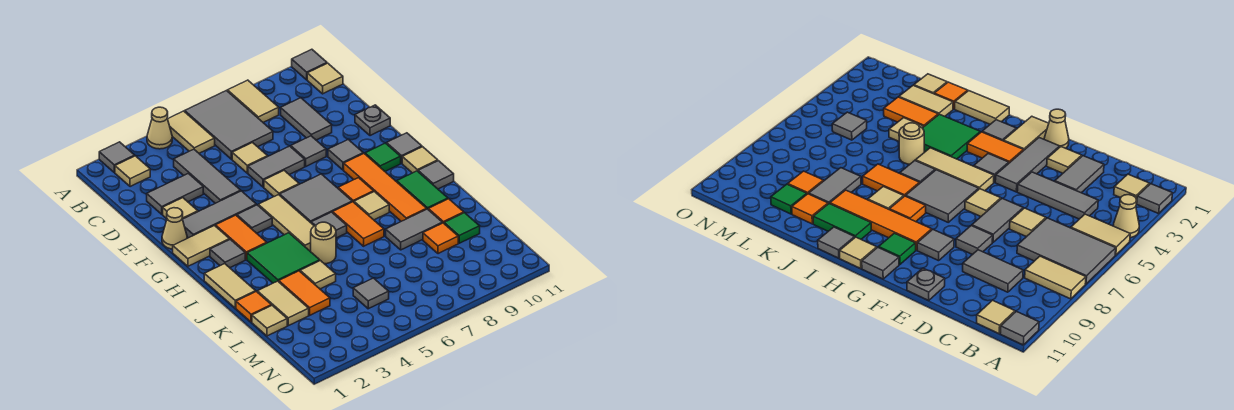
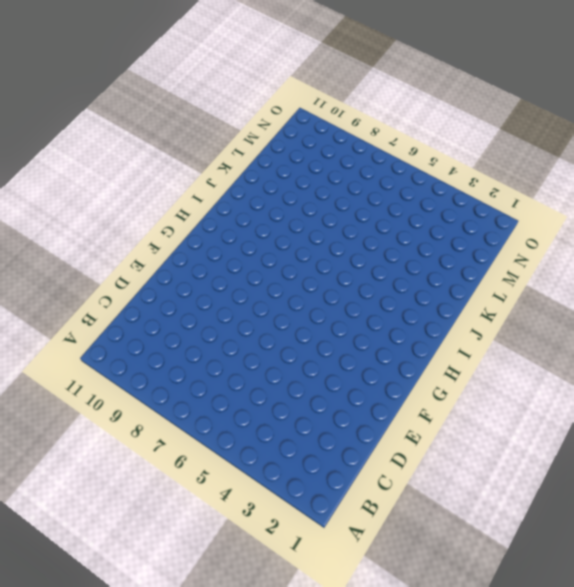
none -> grey tile A2 level 1
none -> tan cone A4 level 1
none -> tan tile A5:B5 level 1
none -> grey tile A6:C7 level 1

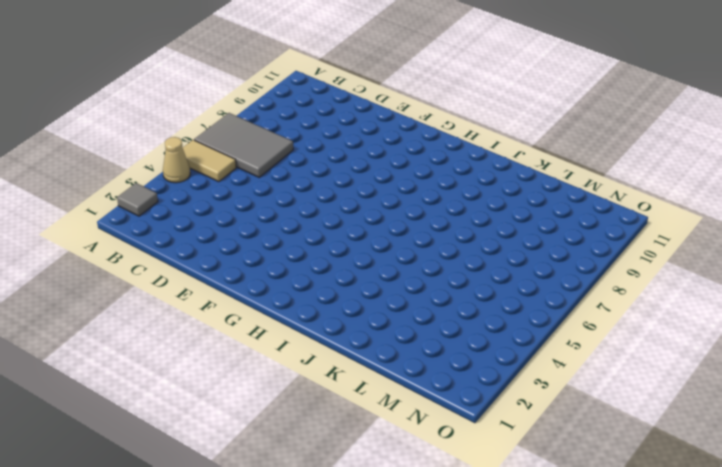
none -> tan tile A8:B8 level 1
none -> grey tile A11 level 1
none -> tan tile B2 level 1
none -> tan tile B11 level 1

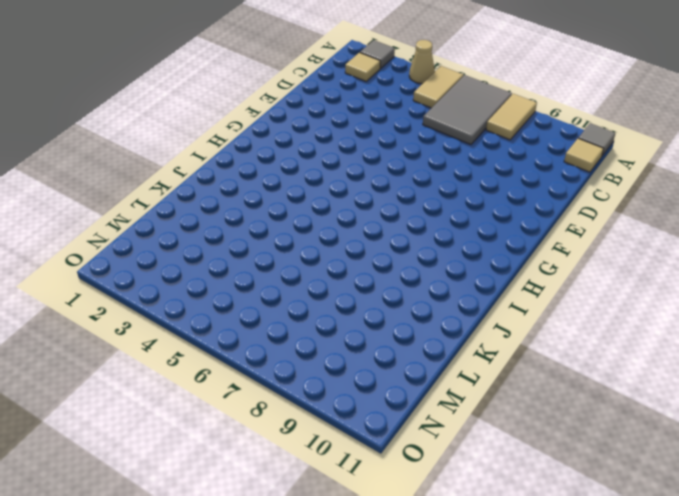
none -> grey tile C4:E4 level 1
none -> grey tile C9:D9 level 1
none -> grey tile D2:D3 level 1
none -> tan tile D6 level 1

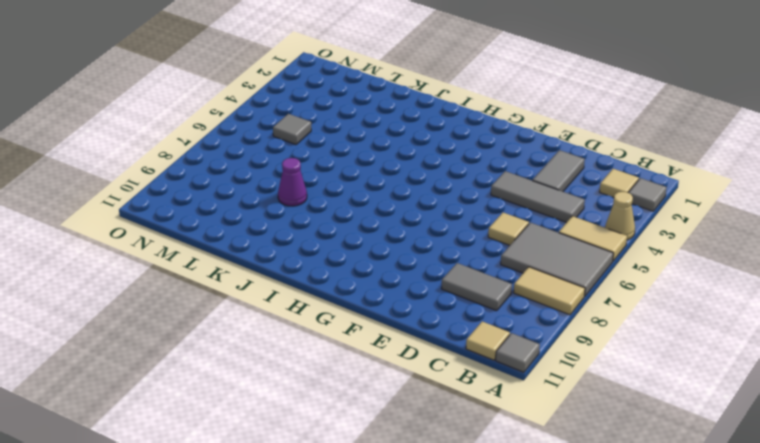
purple cone K8 level 1 -> grey tile K8:K9 level 1
none -> tan tile E2 level 1
none -> grey tile E6:E7 level 1
none -> grey tile E8 level 1
none -> grey plate E11 level 1

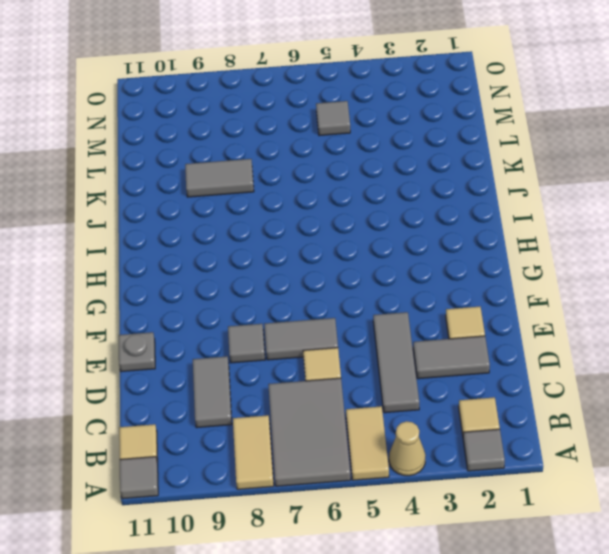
none -> tan cone F1 level 1
none -> grey tile F2:F4 level 1
none -> tan tile F6 level 1
none -> grey tile F9 level 1

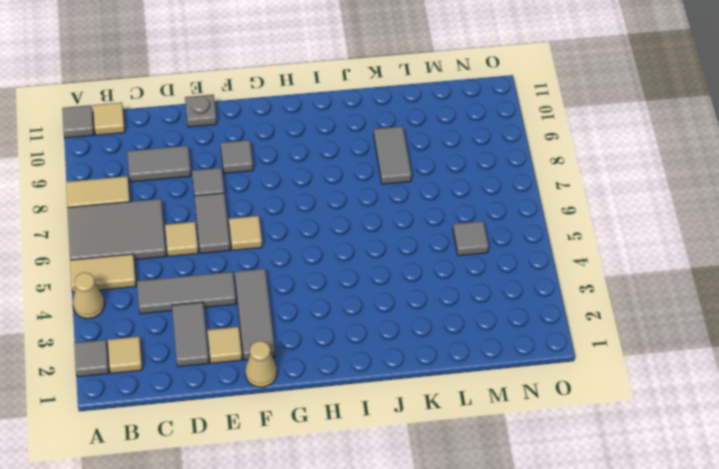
none -> tan tile G1:G2 level 1
none -> orange tile G3:H3 level 1
none -> grey tile G4 level 1
none -> tan tile G5:I5 level 1

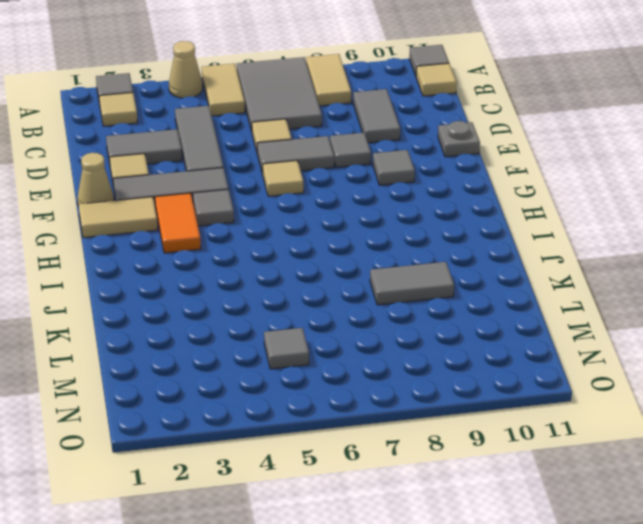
none -> tan tile G5:I5 level 1
none -> grey tile G6:H7 level 1
none -> orange tile G9:J9 level 1
none -> green tile G10 level 1

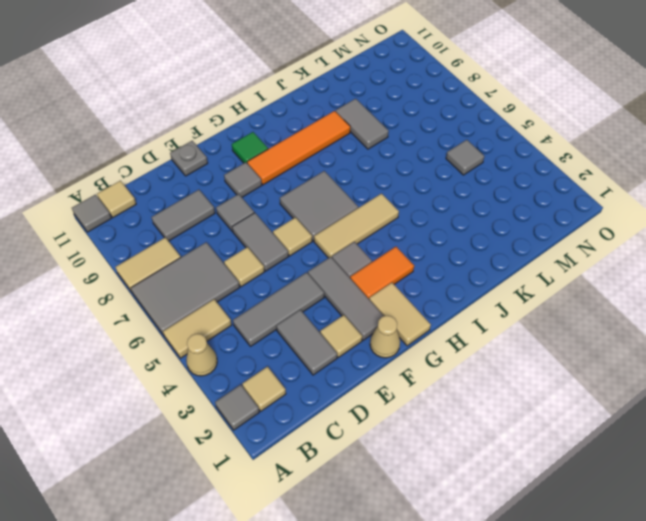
none -> grey tile G11 level 1
none -> grey tile H2 level 1
none -> orange tile H8 level 1
none -> tan tile H11 level 1

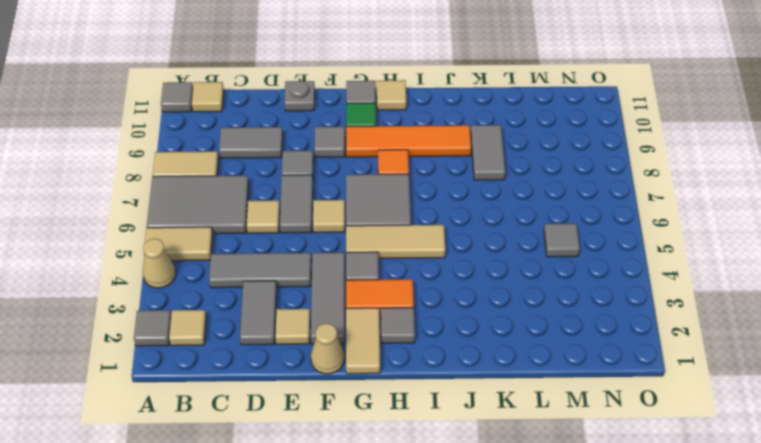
none -> tan tile I1:J1 level 1
none -> green tile I3:J4 level 1
none -> grey tile I6 level 1
none -> orange tile I7:J7 level 1

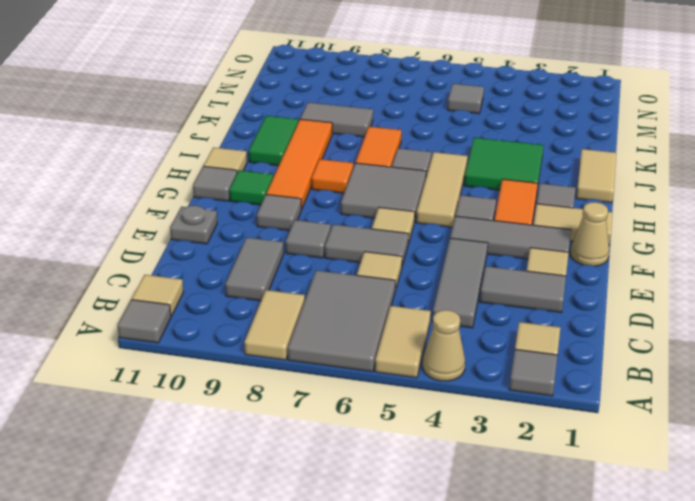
none -> tan tile I8 level 1
none -> grey tile I11 level 1
none -> tan round brick J5 level 1
none -> orange tile K1 level 1

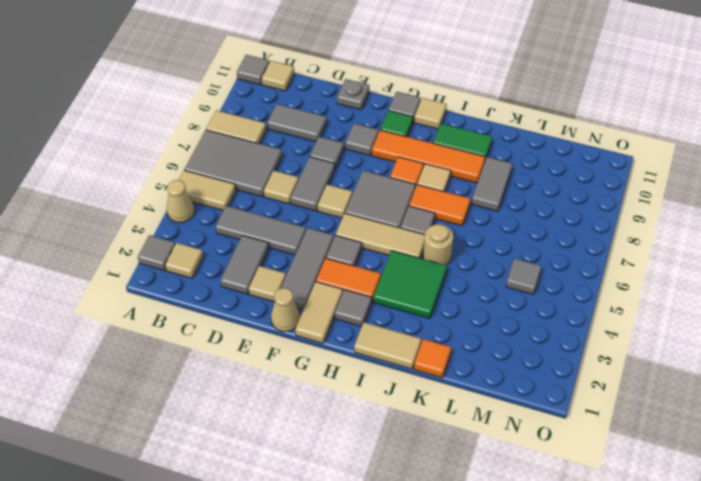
none -> grey tile I11 level 1
none -> tan tile K2:L2 level 1
none -> orange tile K3:L3 level 1
none -> tan tile K4 level 1

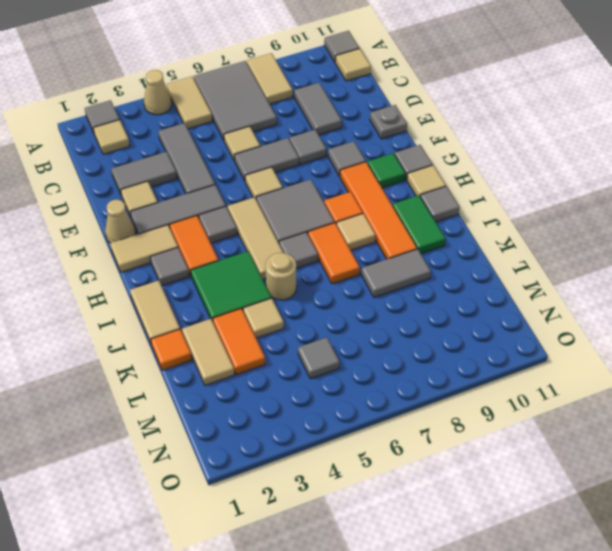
none -> orange tile K10 level 1
none -> tan tile L1 level 1
none -> orange tile L9 level 1
none -> green tile L10 level 1

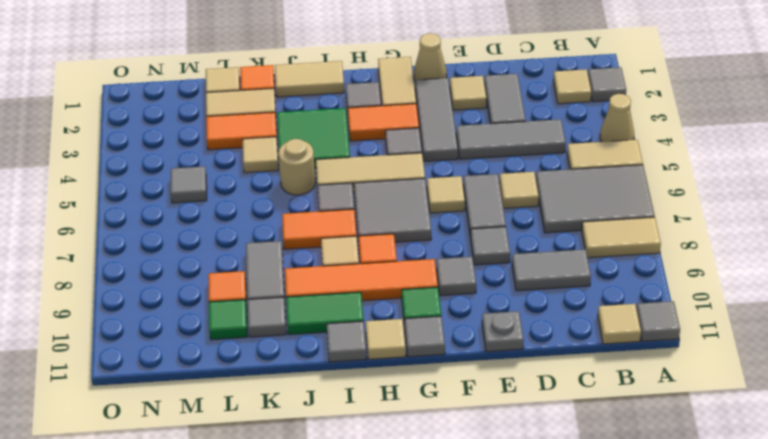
grey tile K10 level 1 -> orange tile K10 level 1

